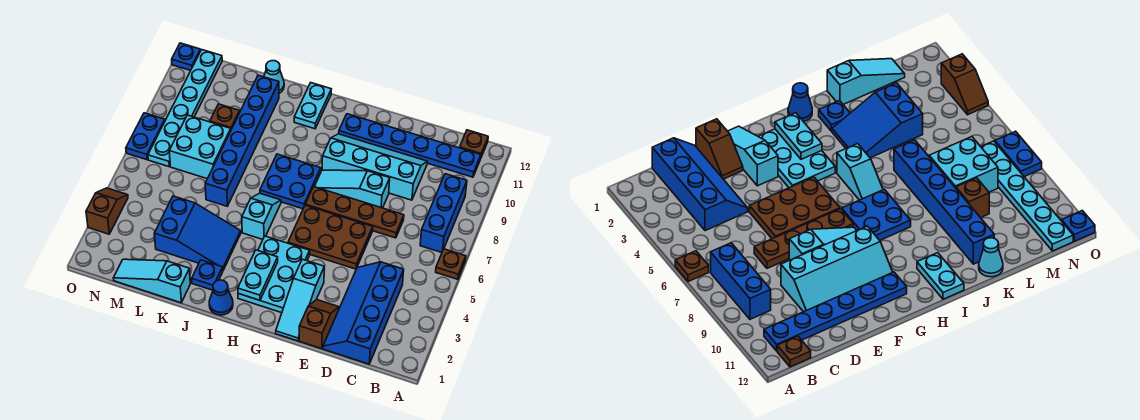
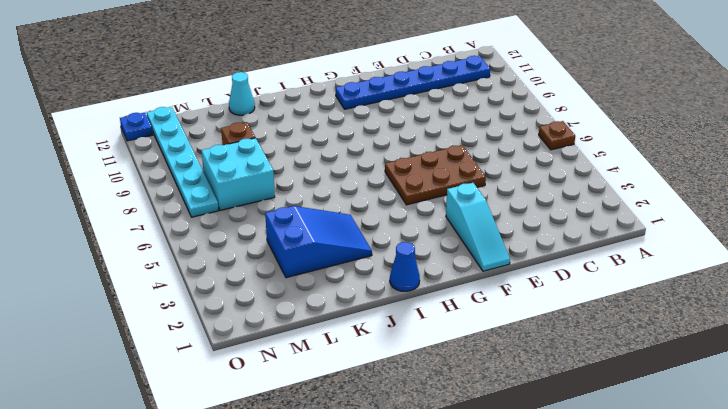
none -> blue brick B7:B9 level 1
none -> brown plate B12 level 1
none -> blue slope C1:D4 level 1 top C

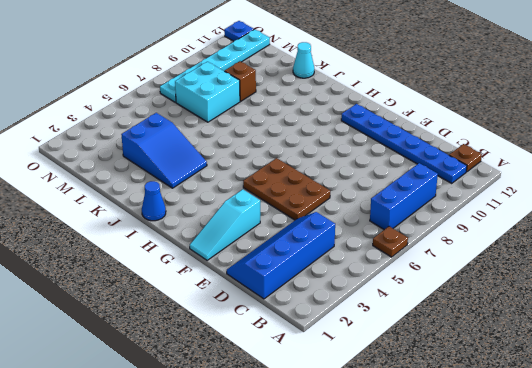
none -> brown plate D7:G7 level 1
none -> cyan slope D9:G10 level 1 top 9
none -> brown slope E1:E2 level 1 top 1

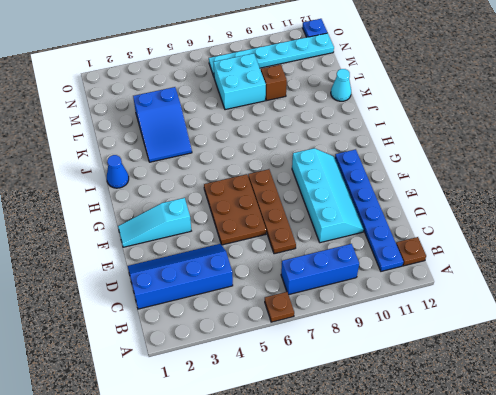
none -> brown slope E1:E2 level 1 top 1
none -> cyan slope E8:G8 level 1 top E
none -> cyan plate G2:H4 level 1

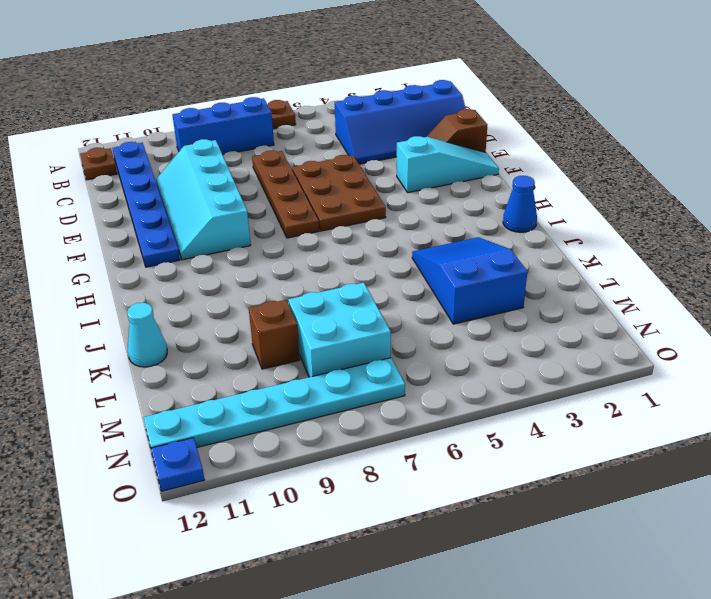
none -> cyan slope E8:G8 level 1 top E
none -> cyan plate G2:H4 level 1
none -> blue plate H7:I8 level 1

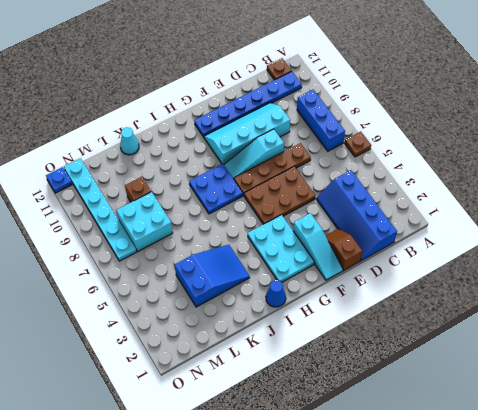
none -> cyan slope I5:I6 level 1 top 5
none -> cyan plate I11:I12 level 1
none -> blue plate J2 level 1

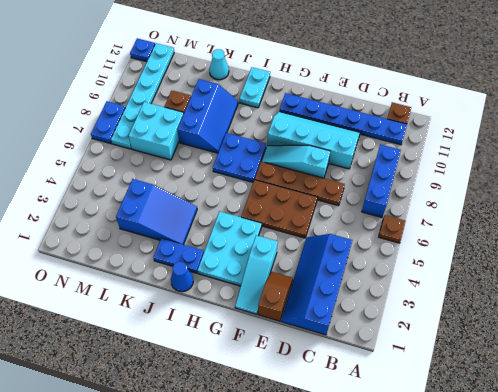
blue plate I2:J2 level 1 -> blue plate J2 level 1
blue slope J8:K10 level 1 top K -> blue brick K6:K11 level 1
none -> cyan slope I5:I6 level 1 top 5
none -> cyan slope K1:M1 level 1 top K
none -> brown slope O3:O4 level 1 top 3

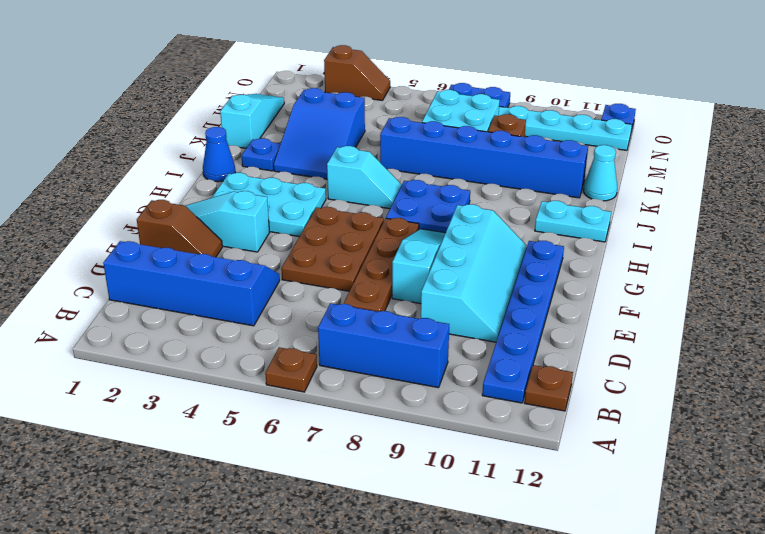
none -> cyan plate H2:H3 level 2

